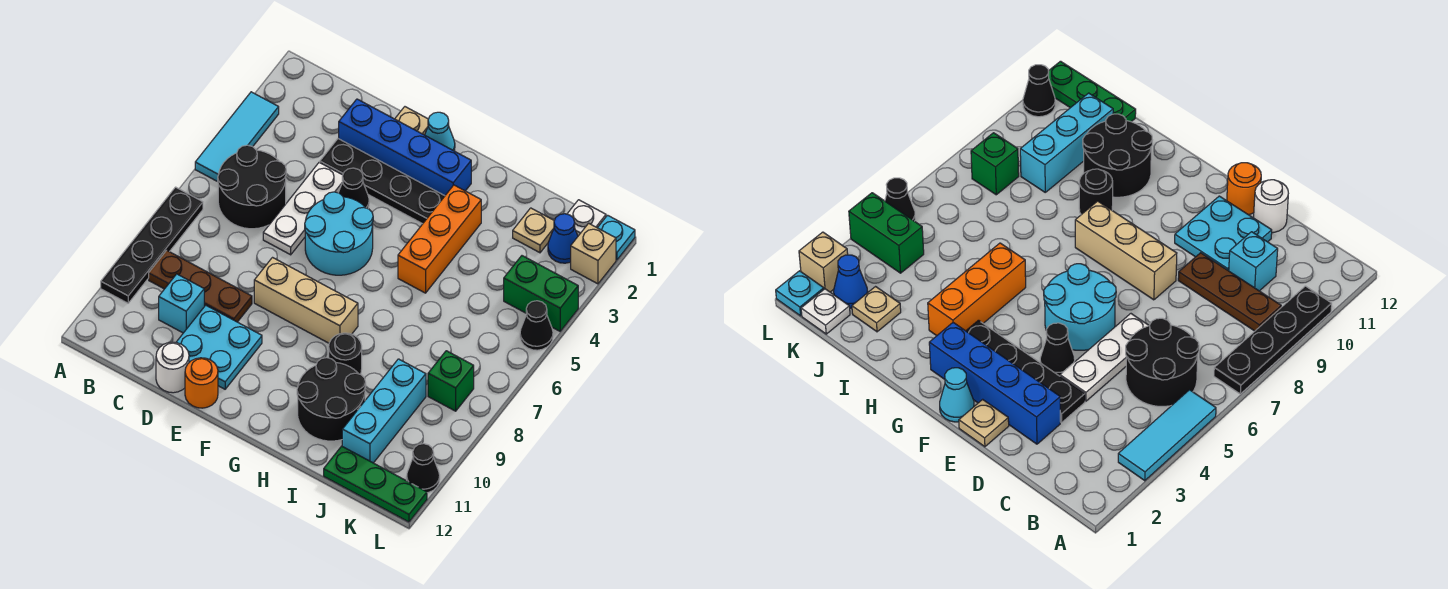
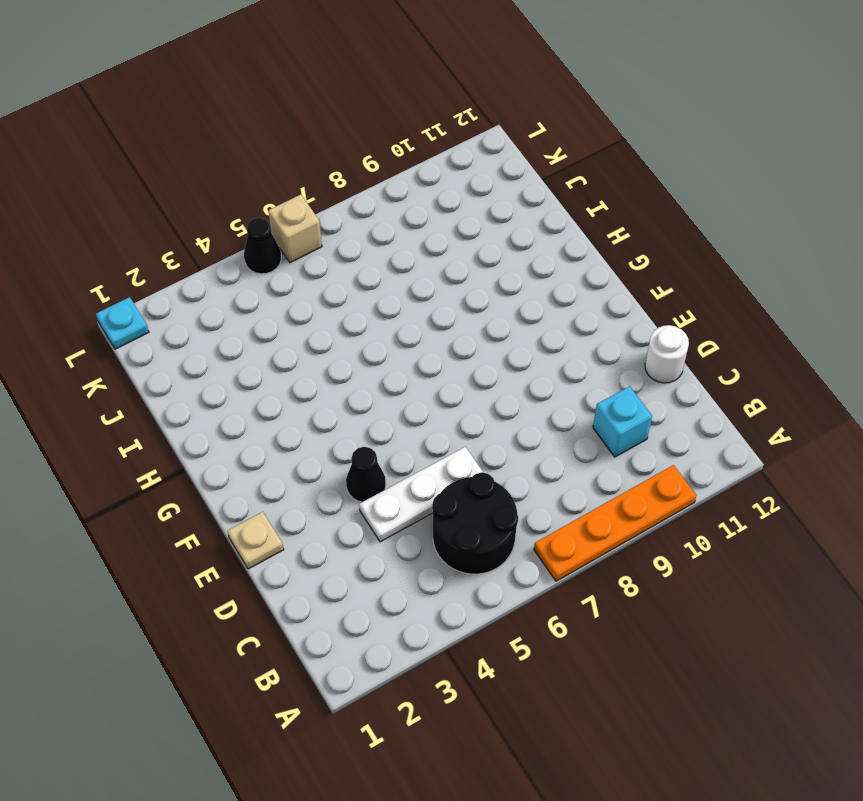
orange plate A7:A10 level 1 -> black plate A7:A10 level 1
tan brick L6 level 1 -> tan brick L2 level 1
none -> cyan tile A3:A5 level 1
none -> brown plate B9:D9 level 1
none -> blue brick D2:G2 level 1
none -> black plate D3:G3 level 1

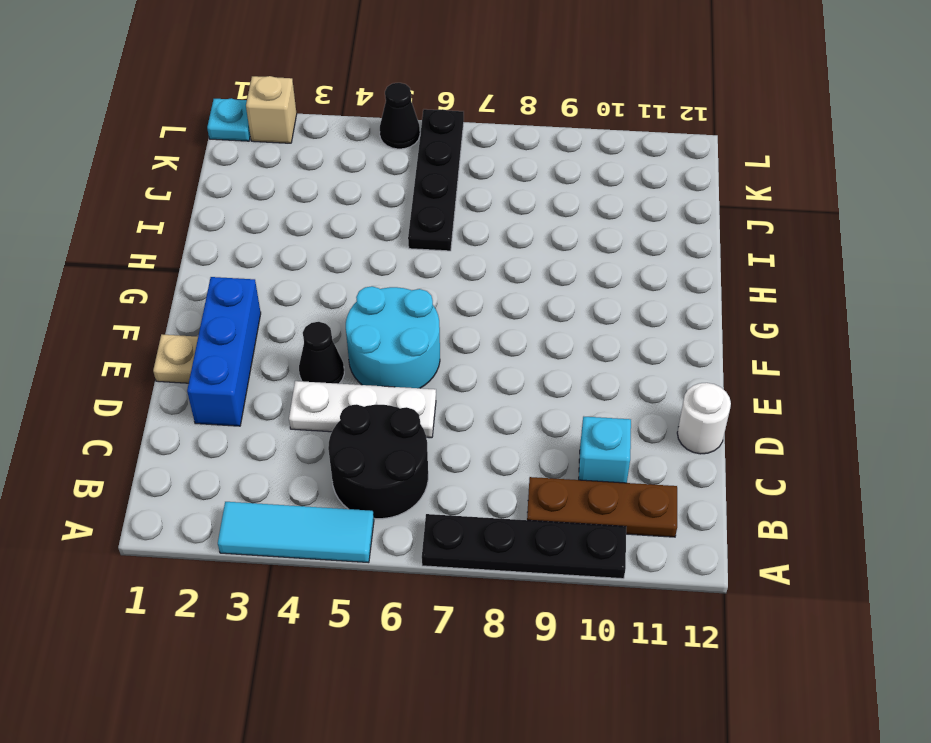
brown plate B9:B11 level 1 -> brown plate B9:D9 level 1
blue brick D2:F2 level 1 -> blue brick D2:G2 level 1
black plate I6:L6 level 1 -> black plate D3:G3 level 1
none -> cyan plate D10:E11 level 1
none -> tan brick E8:G8 level 1
none -> orange round brick E12 level 1
none -> cyan cone F1 level 1

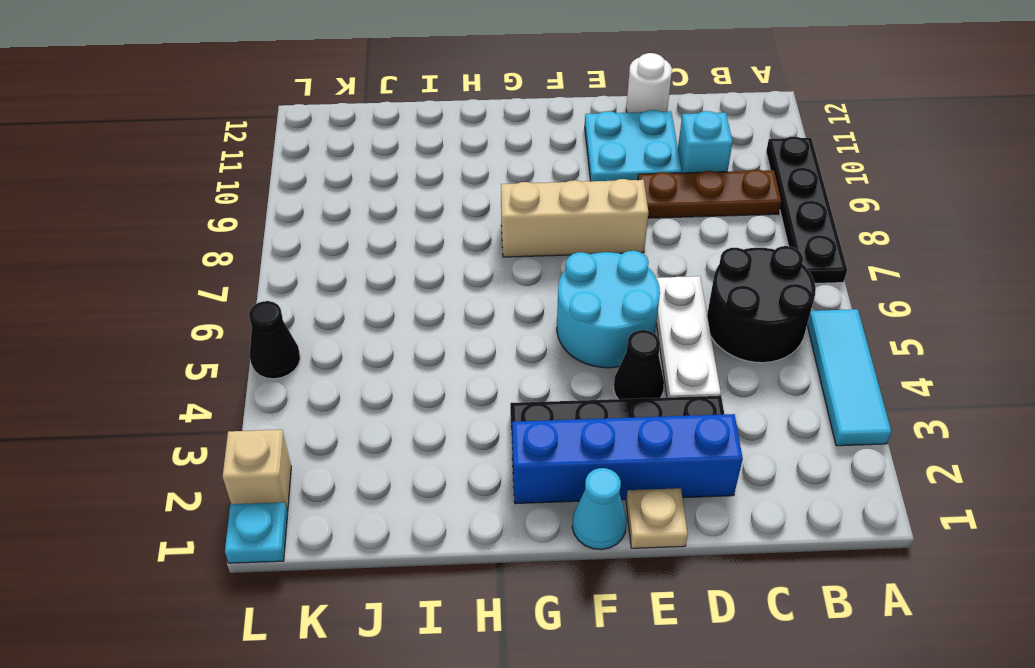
none -> orange round brick E12 level 1
none -> orange brick H3:H5 level 1
none -> black round brick H9 level 1
none -> black round brick H10:I11 level 1

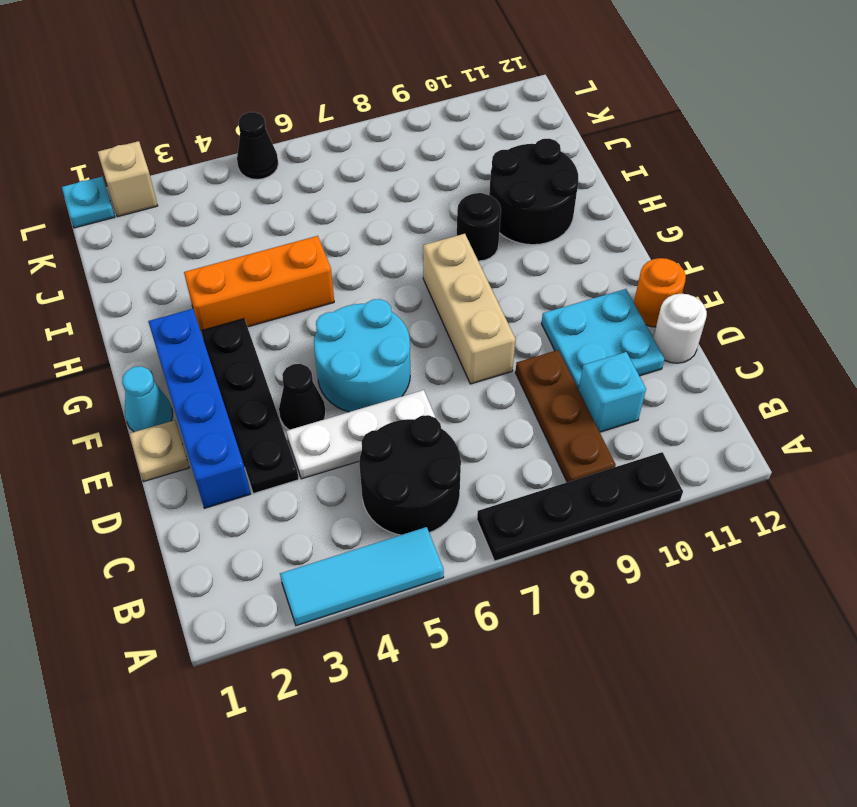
none -> tan plate J2 level 1
none -> cyan brick J9:J11 level 1
none -> green plate J12:L12 level 1
none -> white plate K1 level 1

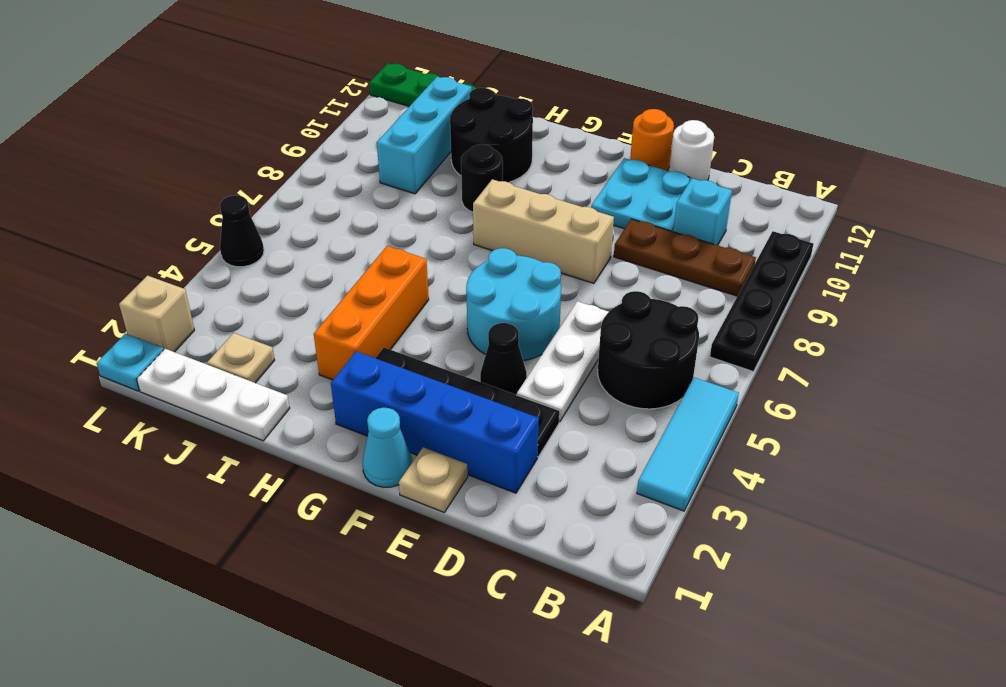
white plate I1:K1 level 1 -> white plate K1 level 1
none -> blue cone K2 level 1
none -> green brick K4:L4 level 1
none -> green brick K8 level 1
none -> black cone L11 level 1

